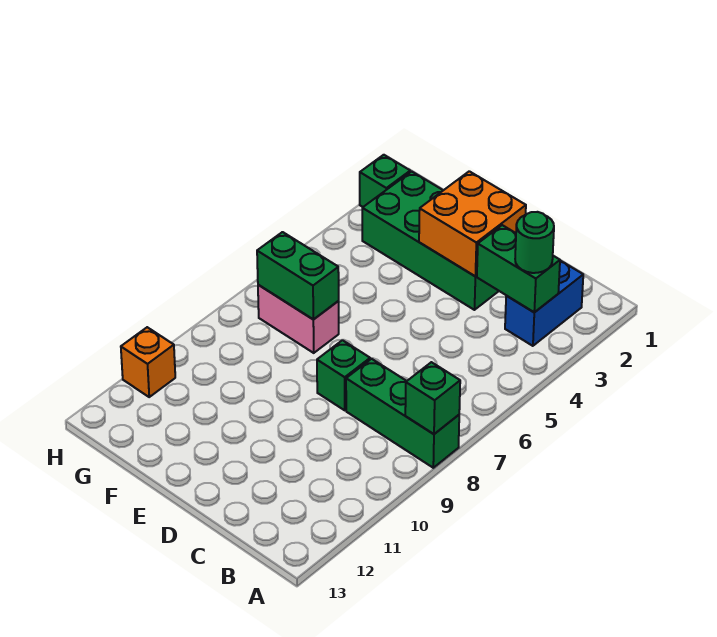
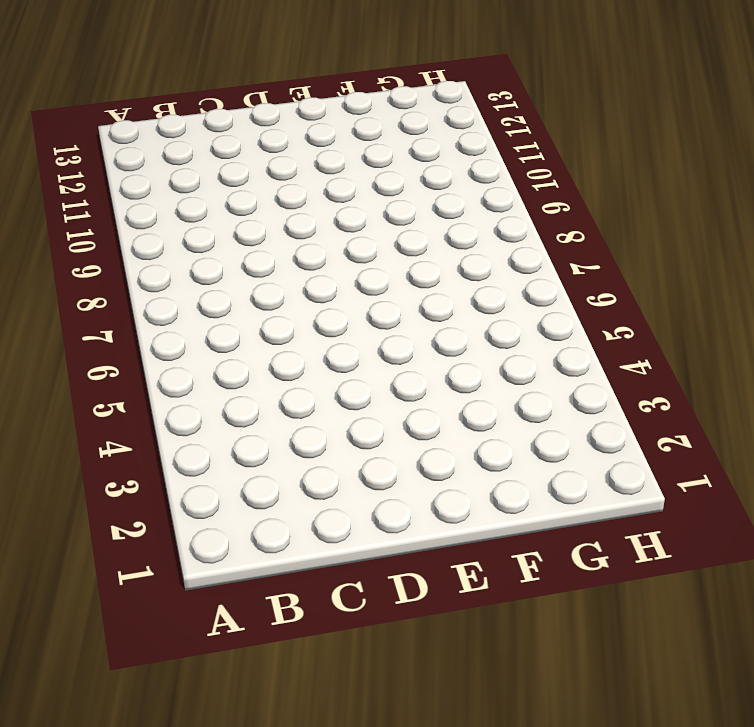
none -> green brick A8:C8 level 1
none -> blue brick B2:B3 level 1
none -> green brick D2:G3 level 1

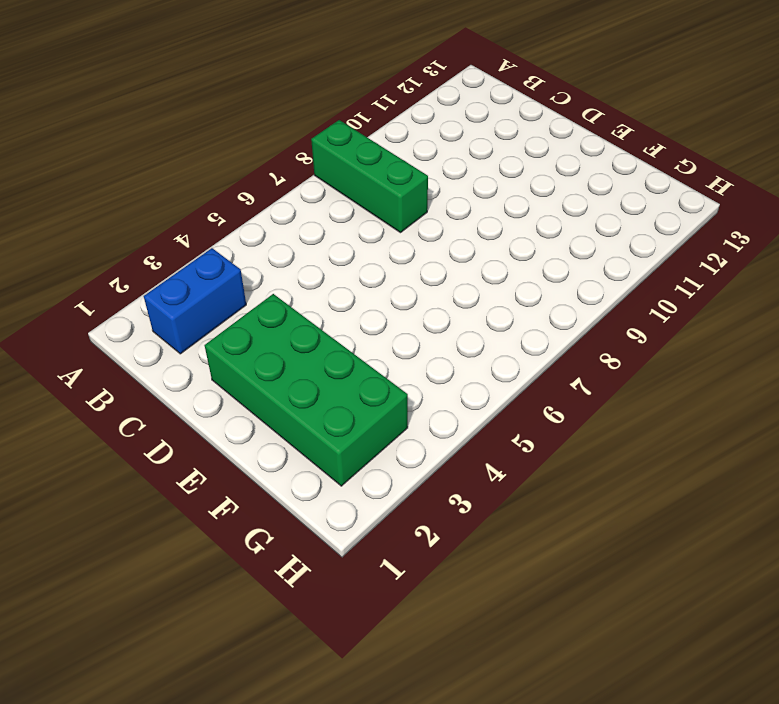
none -> green brick D8 level 1
none -> pink brick F7:G7 level 1
none -> green brick H2 level 1

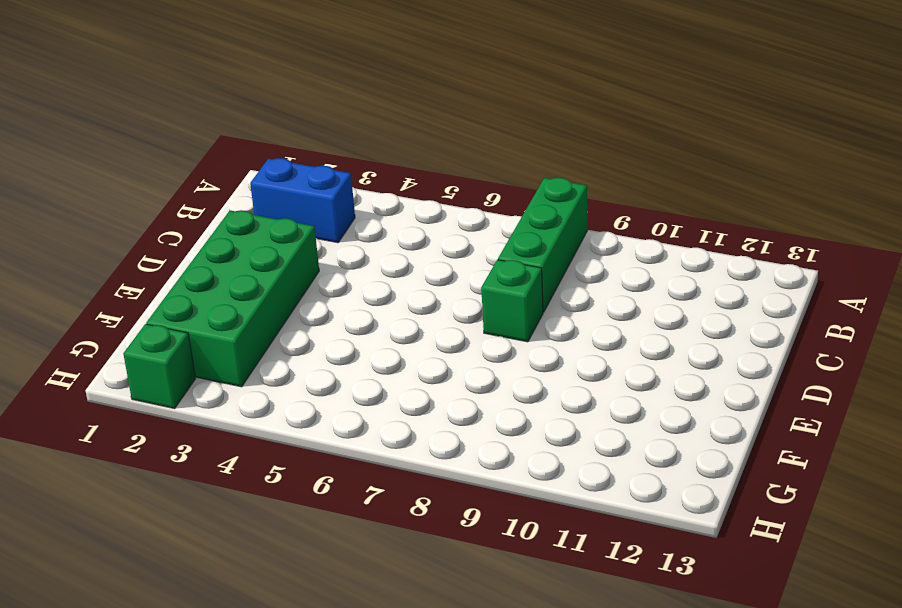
none -> pink brick F7:G7 level 1
none -> orange brick H11 level 1
none -> green brick A8 level 2

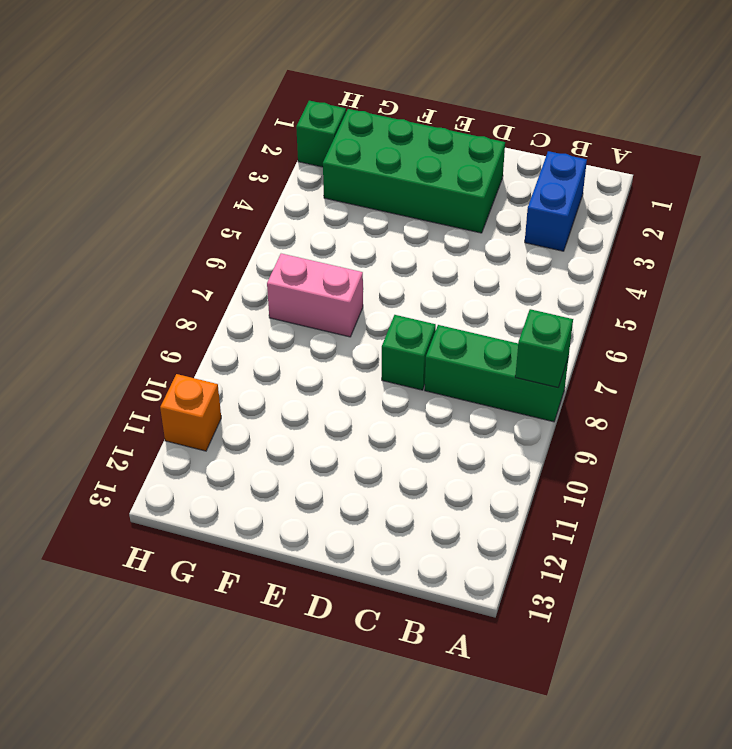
none -> green brick B3:C3 level 2
none -> orange brick D2:E3 level 2
none -> green brick F7:G7 level 2

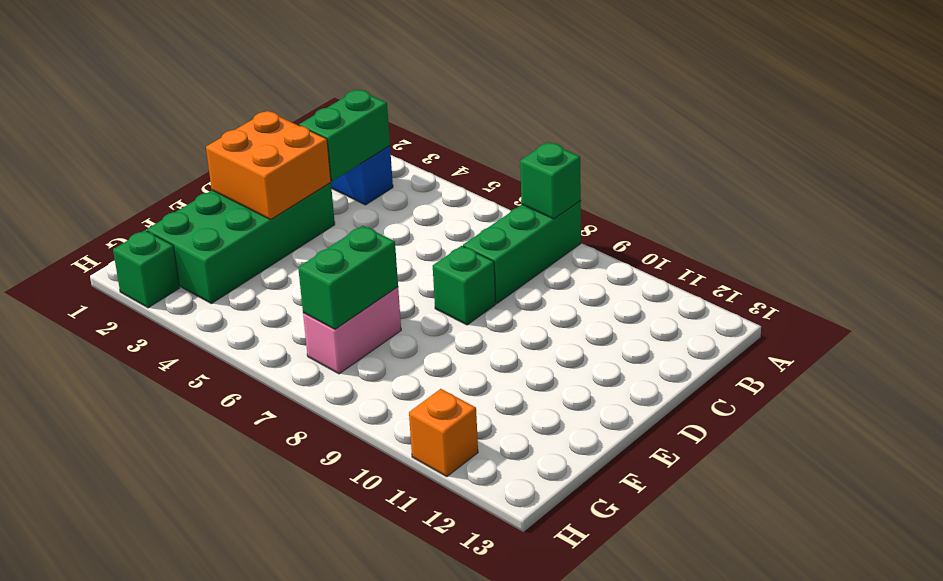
none -> green round brick B3 level 3

